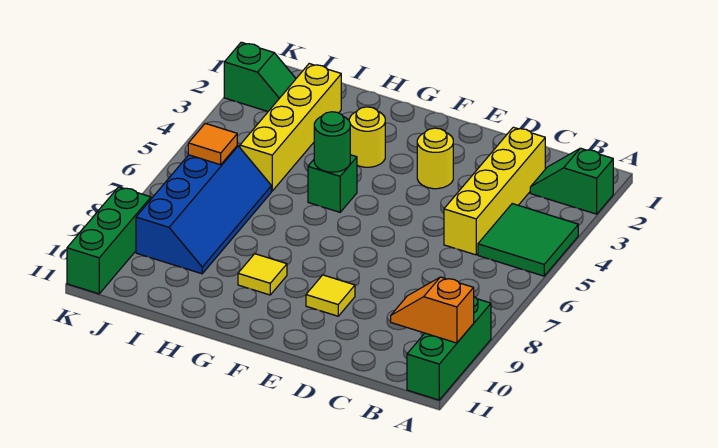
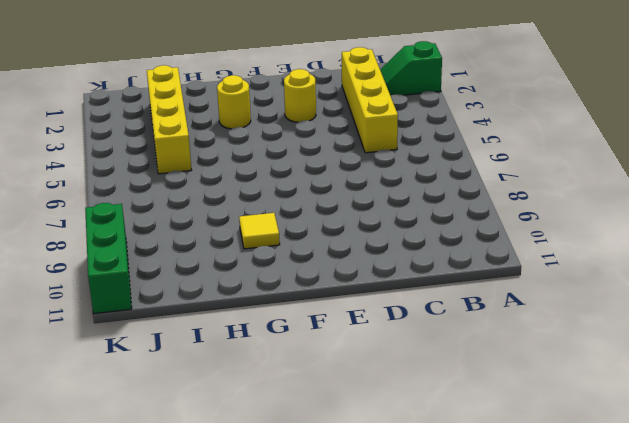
none -> green tile A4:B5 level 1
none -> green brick A9:A11 level 1
none -> yellow tile E9 level 1

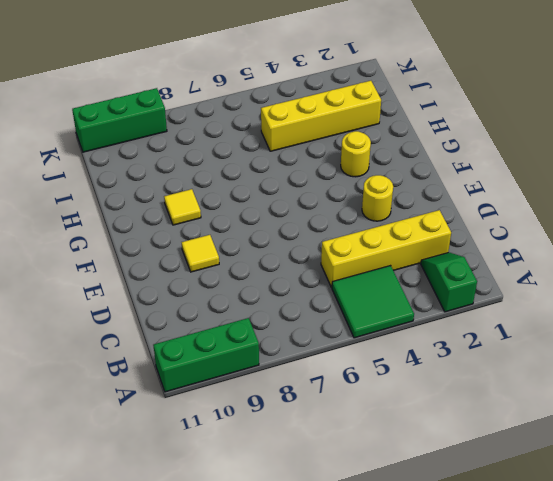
none -> green brick G5 level 1
none -> blue slope I6:J9 level 1 top J
none -> green slope J2:K2 level 1 top K

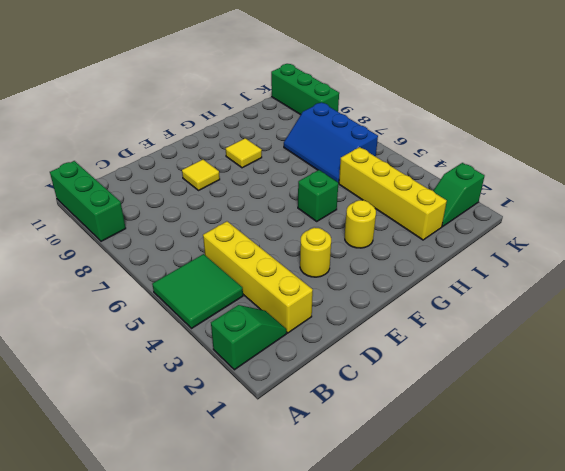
blue slope I6:J8 level 1 top J -> blue slope I6:J9 level 1 top J
none -> orange slope A10:B10 level 2 top A
none -> green round brick G5 level 2
none -> orange tile J6 level 2

